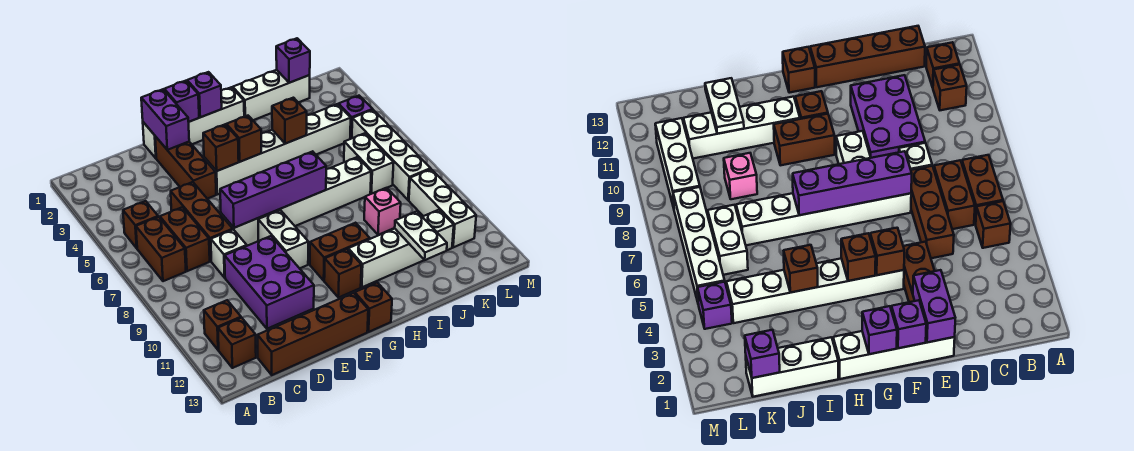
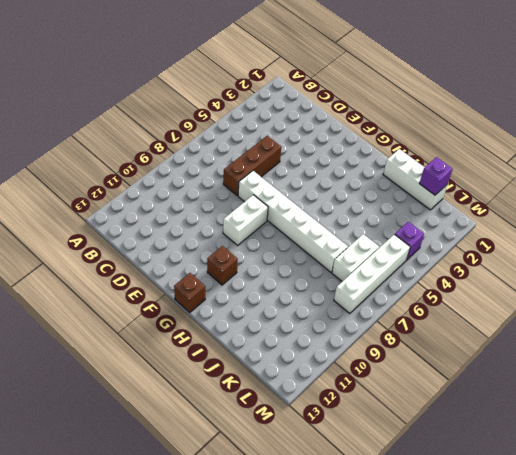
none -> brown brick B5 level 1
none -> brown brick B6:B7 level 1
none -> brown brick B11 level 1
none -> brown brick B12 level 1

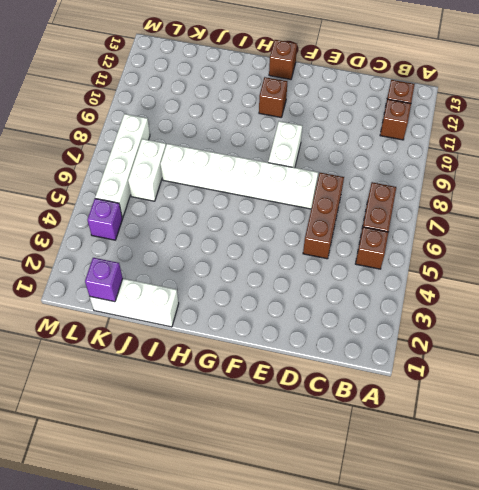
none -> brown brick C6:C7 level 1
none -> brown brick C13:F13 level 1
none -> white brick D8 level 1
none -> purple brick D9:E11 level 1

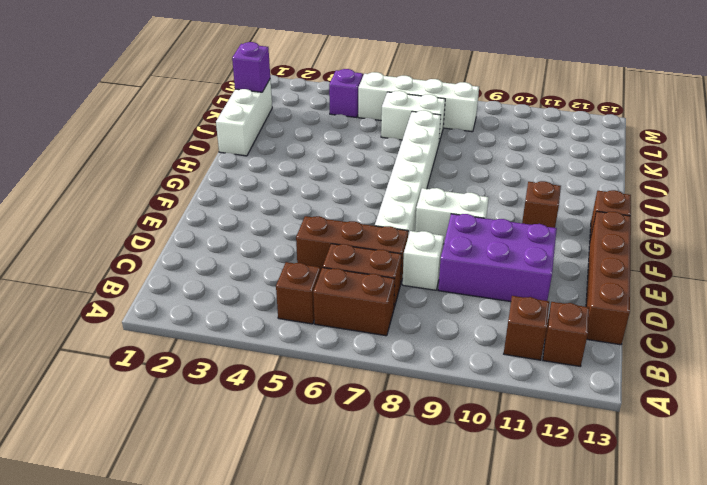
none -> white brick E1:H1 level 1
none -> brown brick E2:E4 level 1
none -> white brick F4:K4 level 1
none -> brown brick G10:H10 level 1

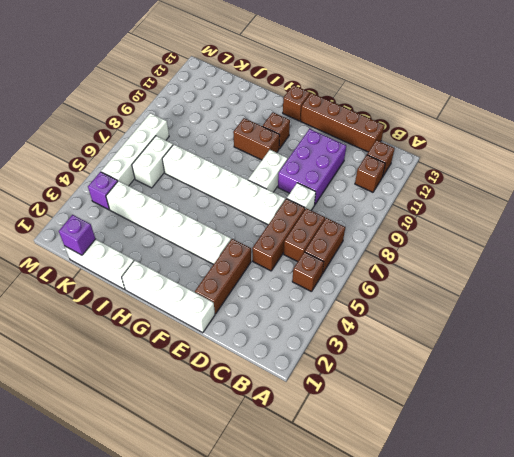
none -> white brick H11:K11 level 1
none -> pink brick J9 level 1
none -> white brick L9:L11 level 1
none -> purple brick E1:E2 level 2

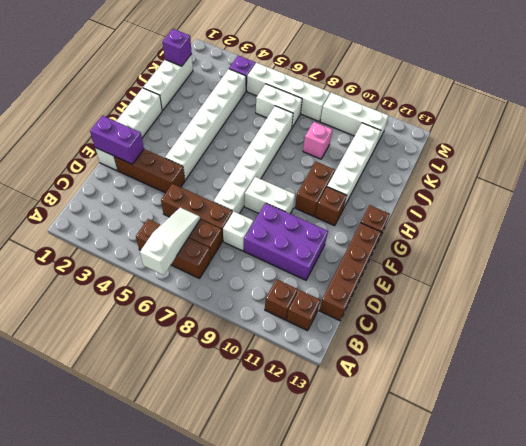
white slope A6:C6 level 2 top A -> none
none -> purple brick E7:H7 level 2
none -> purple brick F1 level 2
none -> brown brick F4 level 2
none -> purple brick G1 level 2

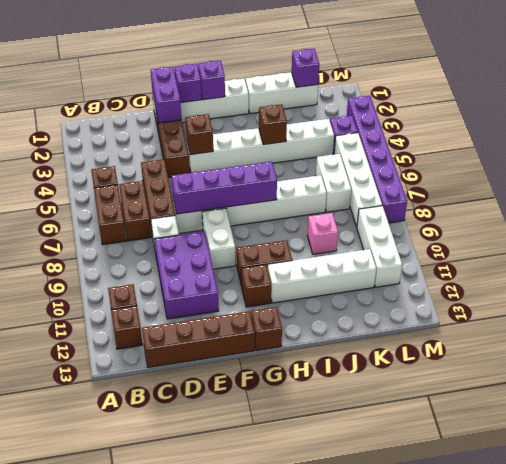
purple brick M3:M8 level 1 -> none
none -> brown brick G4 level 2
none -> white plate J11:J12 level 2

